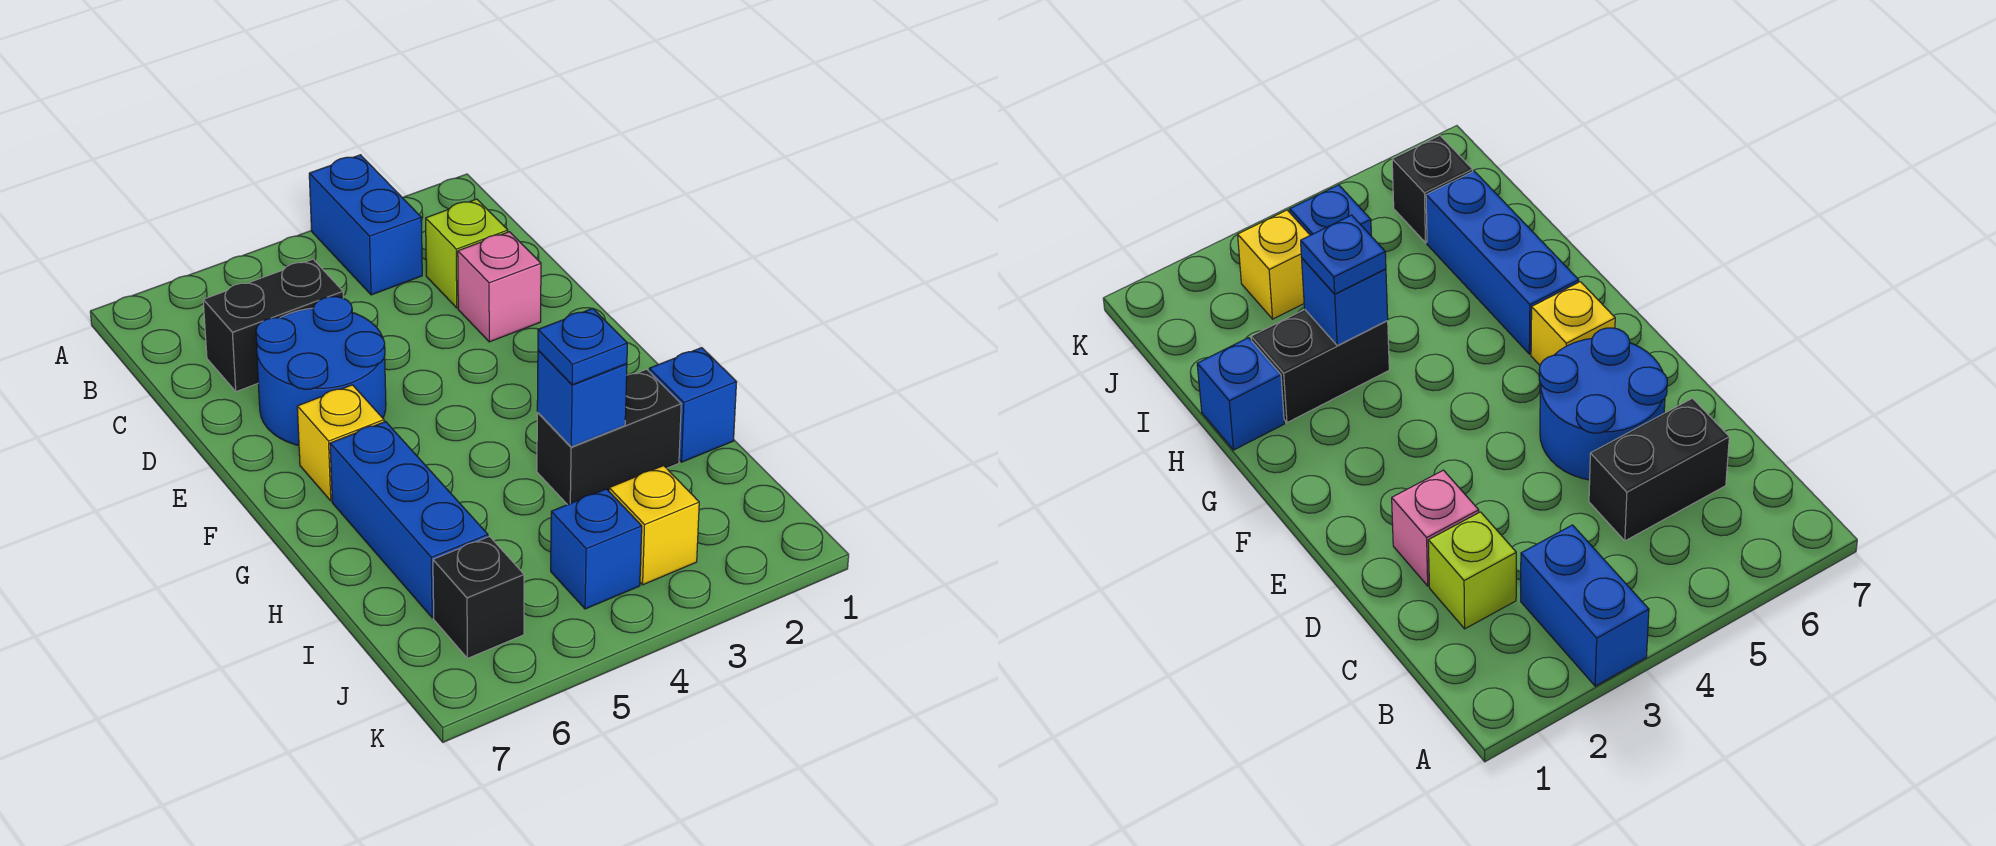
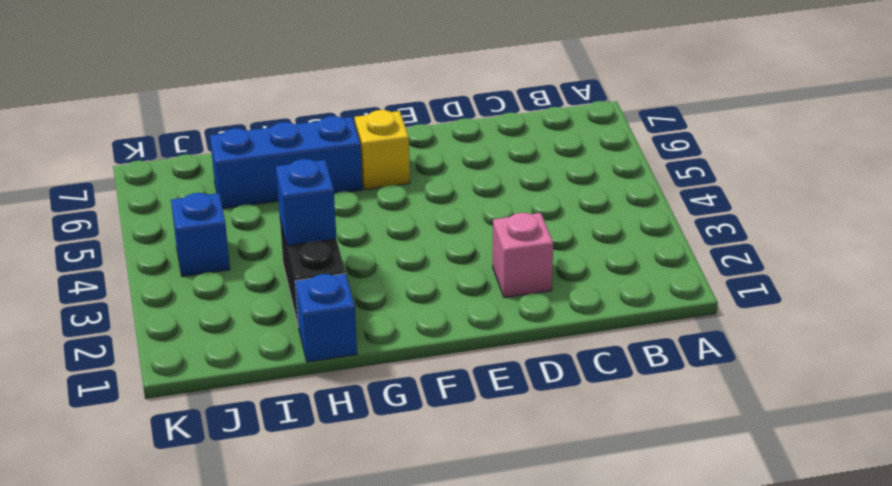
none -> blue brick A3:B3 level 1
none -> lime brick C2 level 1
none -> black brick C5:C6 level 1

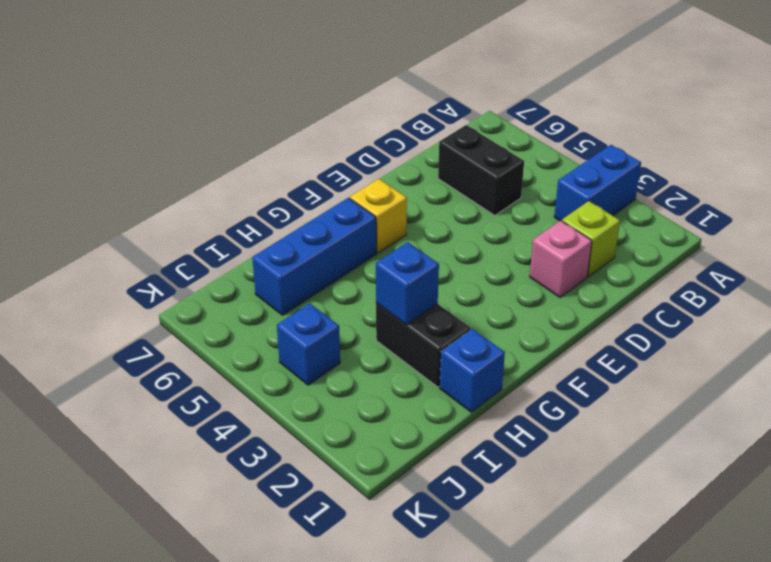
none -> blue round brick D5:E6 level 1
none -> yellow brick J3 level 1
none -> black brick J6 level 1

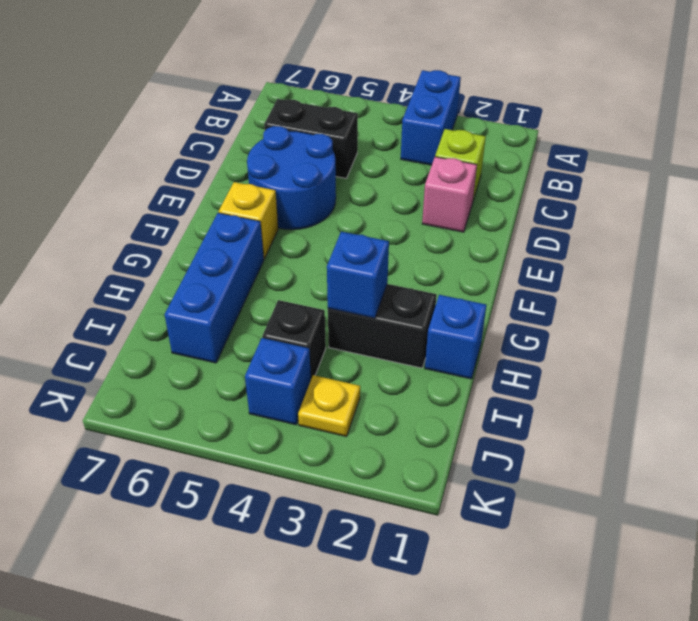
black brick I4 level 1 -> black brick J6 level 1
yellow plate J3 level 1 -> yellow brick J3 level 1
none -> blue plate H3 level 3

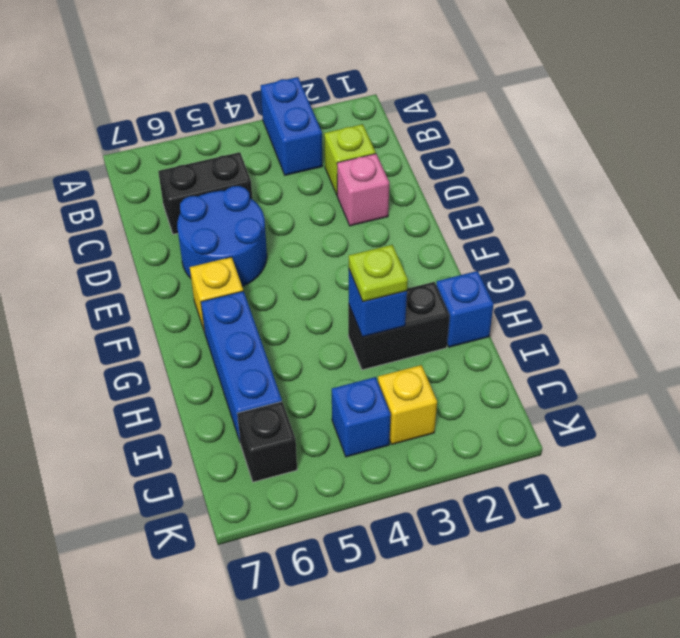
lime plate H3 level 3 -> blue plate H3 level 3

